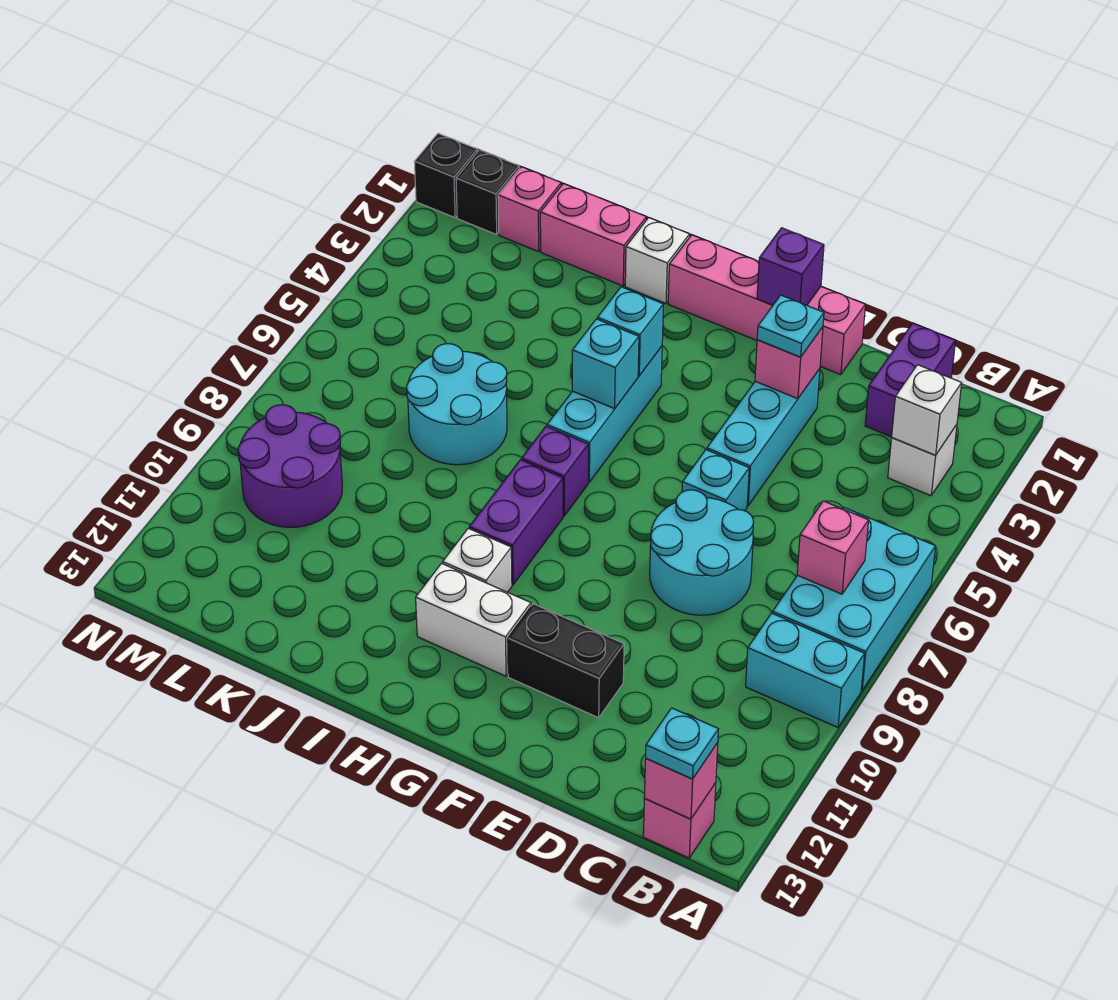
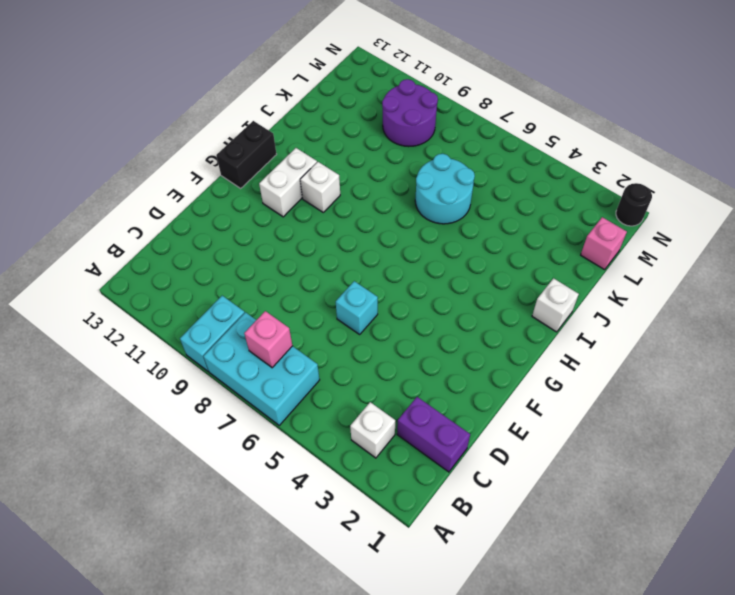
black brick G13:H13 level 1 -> black brick E11:F11 level 1
black round brick N1 level 1 -> black brick N1 level 1
none -> pink brick B13 level 1
none -> cyan round brick D7:E8 level 1
none -> pink brick E1:H1 level 1
none -> cyan brick E3:E5 level 1

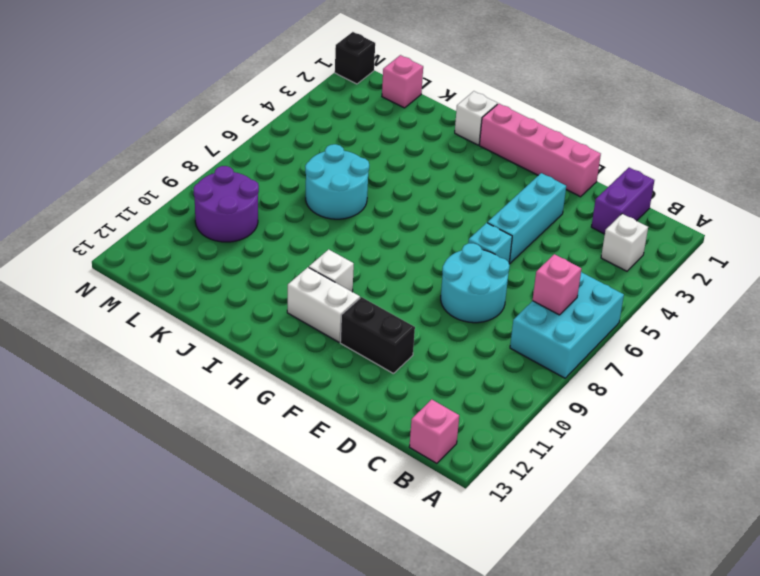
none -> cyan brick A9:B9 level 1
none -> cyan brick H4:H6 level 1
none -> purple brick H7 level 1
none -> purple brick H8:H9 level 1

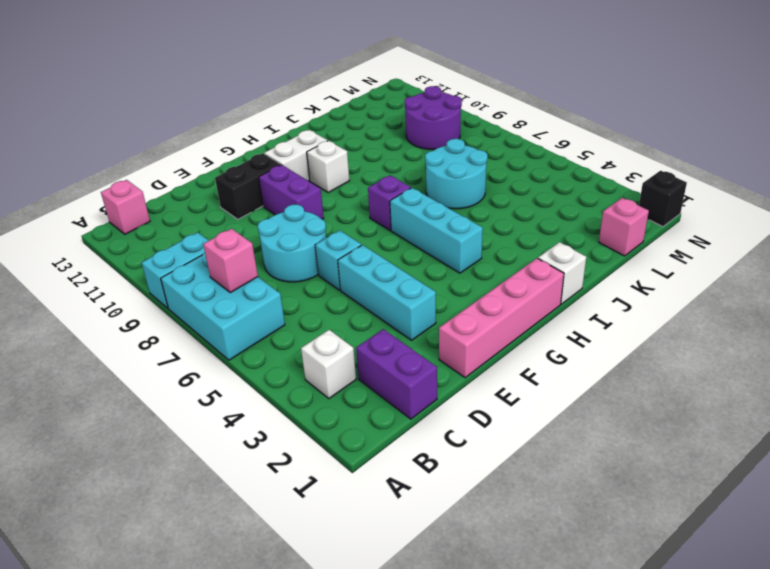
purple brick F9:F10 level 1 -> purple brick H8:H9 level 1
none -> pink brick J1:K1 level 1
none -> black brick M1 level 1
none -> white brick B3 level 2
none -> pink brick B13 level 2

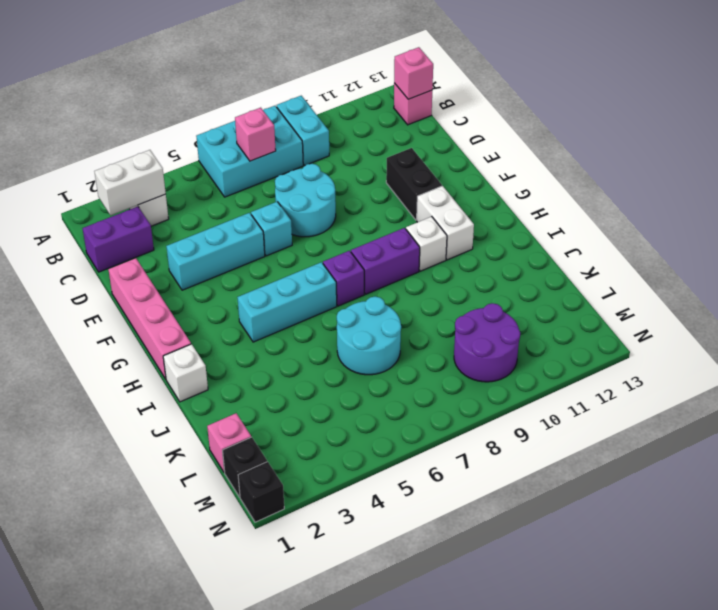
white brick B2:B3 level 2 -> white brick B3 level 2
none -> pink brick J1:K1 level 1
none -> pink brick E3 level 2
none -> purple brick F1 level 2
none -> cyan brick H4 level 2

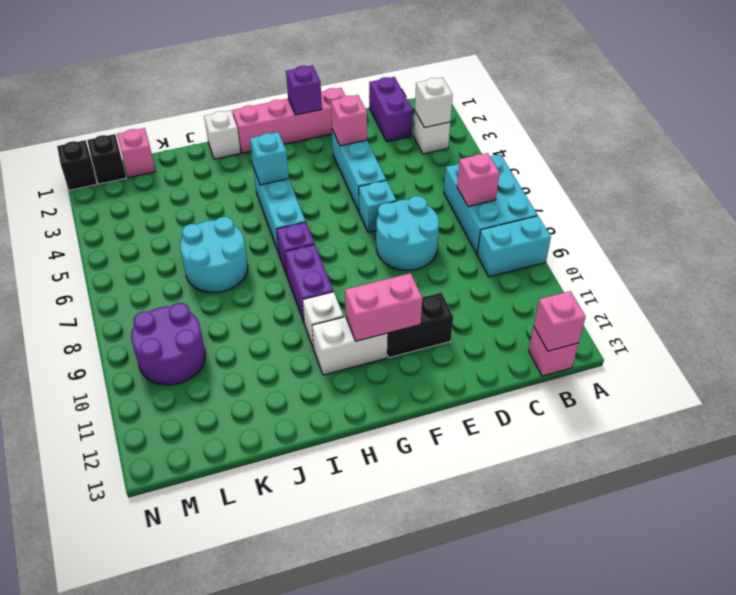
pink brick F11:G11 level 2 -> pink brick J1:K1 level 1
none -> cyan brick H5 level 2
none -> cyan plate B13 level 3
none -> cyan plate E3 level 3

